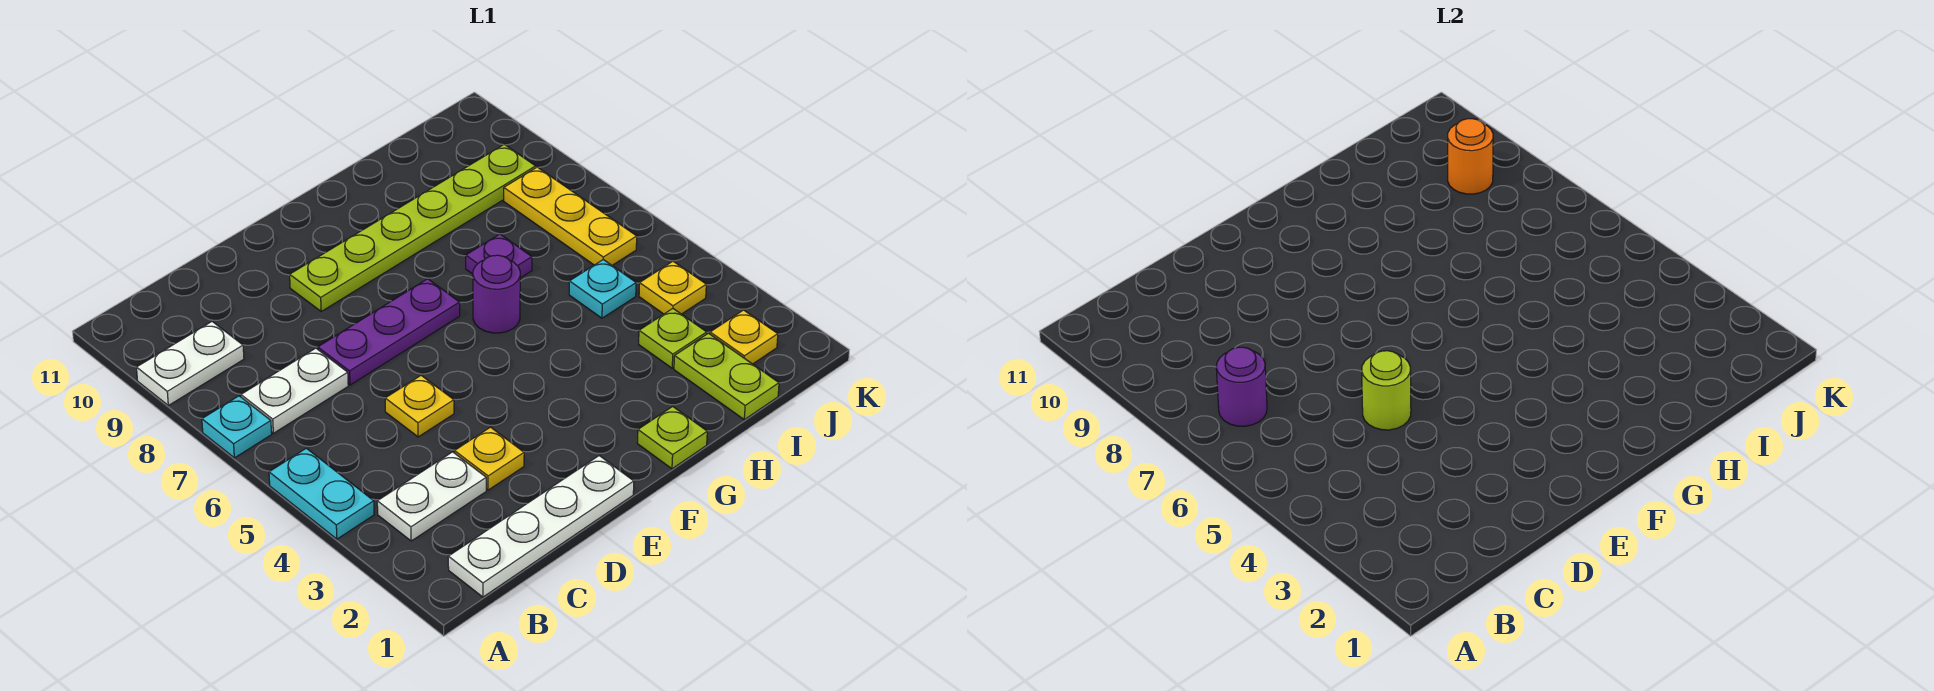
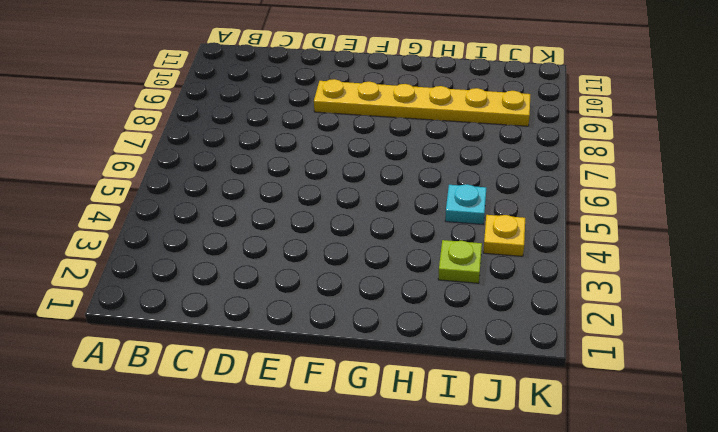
yellow plate E9:J9 level 1 -> lime plate E9:J9 level 1
none -> cyan plate A4:A5 level 1
none -> cyan plate A7 level 1
none -> white plate A9:B9 level 1

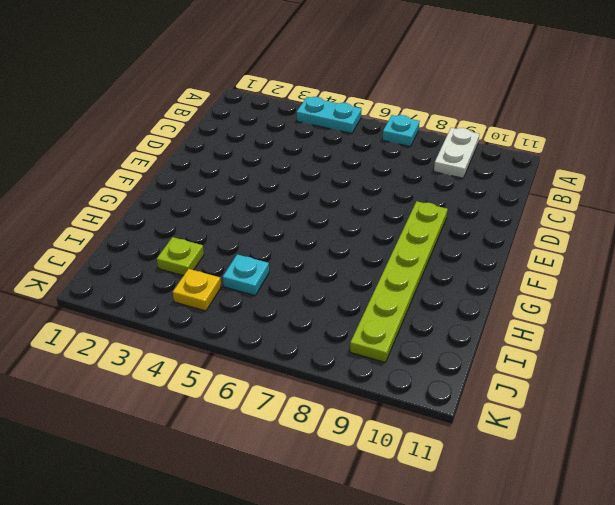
none -> white plate B1:E1 level 1
none -> white plate B3:C3 level 1
none -> white plate B7:C7 level 1

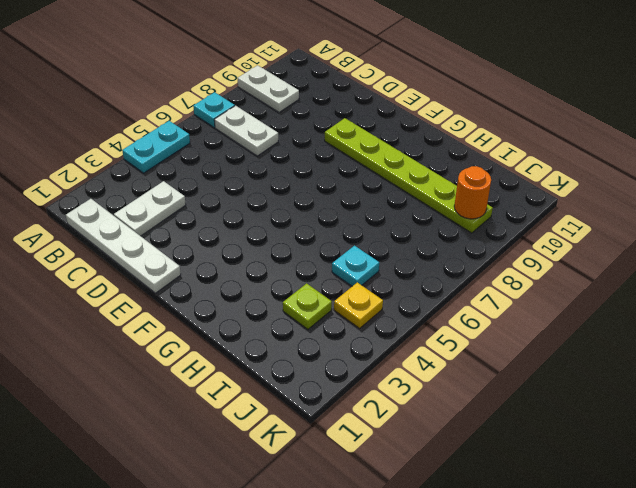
white plate C2:C3 level 1 -> white plate B3:C3 level 1
none -> yellow plate D3 level 1
none -> yellow plate D5 level 1
none -> purple plate D7:F7 level 1

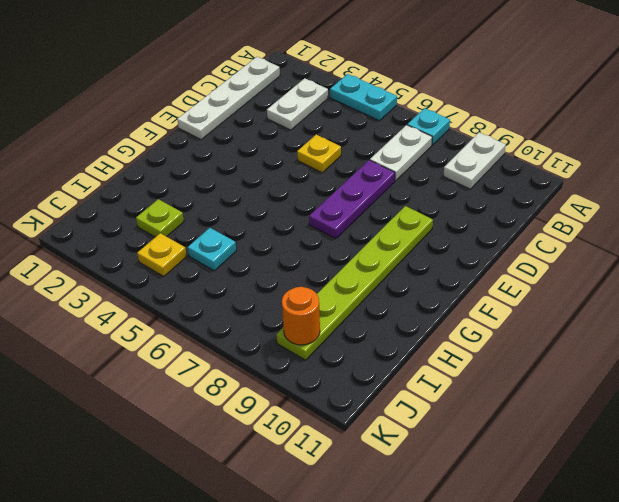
none -> yellow plate D3 level 1
none -> lime plate G1 level 1
none -> purple round brick G6 level 1

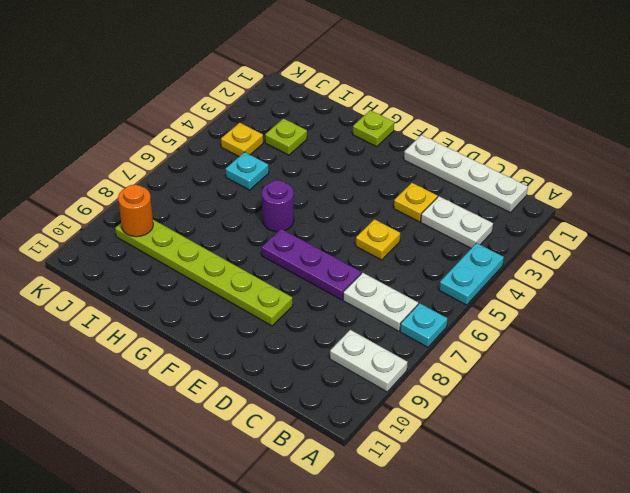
none -> purple plate H7 level 1
none -> lime plate I1:I2 level 1
none -> yellow plate J2 level 1

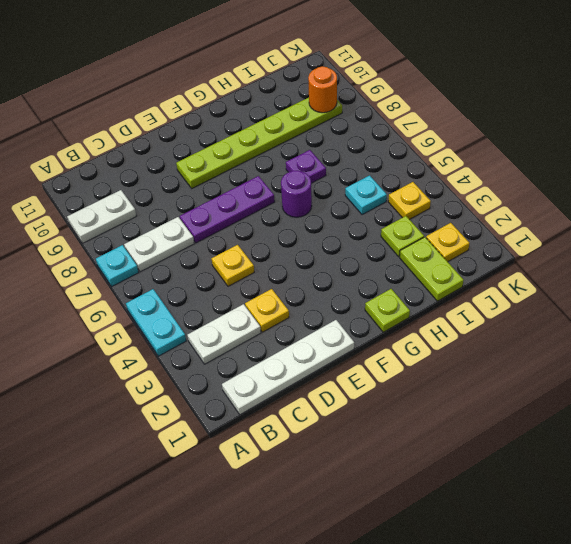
none -> yellow plate J6:J8 level 1
none -> purple round brick B7 level 2
none -> lime round brick D5 level 2

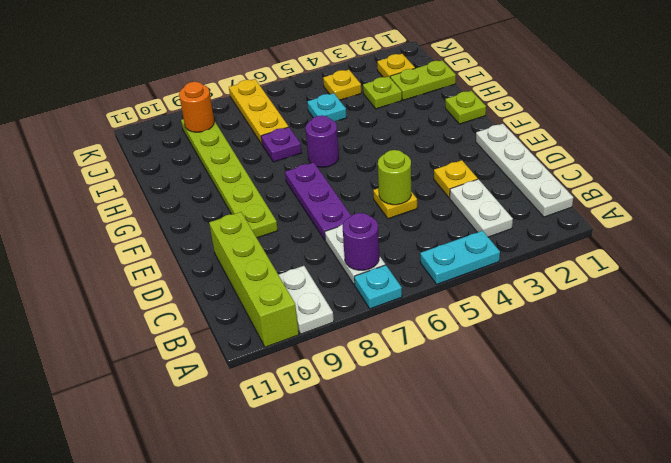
lime brick A10:D10 level 1 -> none
yellow plate I7:K7 level 1 -> yellow plate J6:J8 level 1

